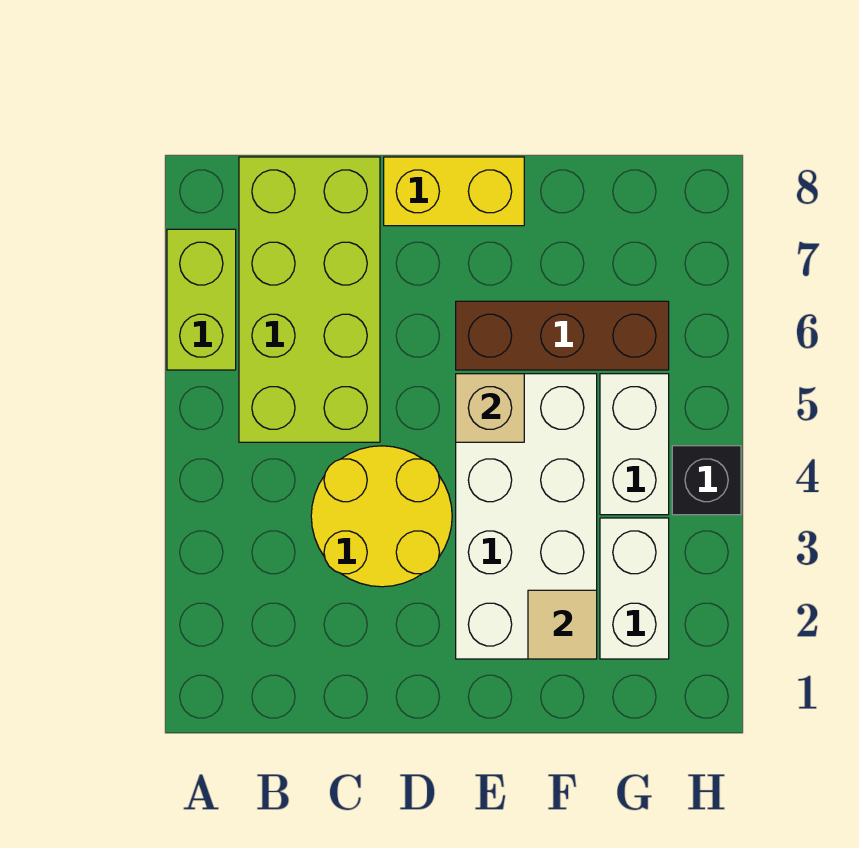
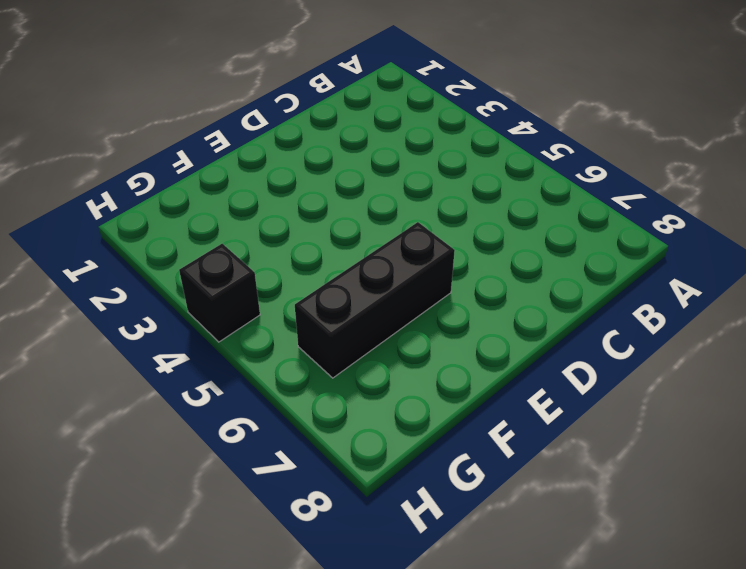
black brick E6:G6 level 1 -> brown brick E6:G6 level 1
none -> lime brick A6:A7 level 1
none -> lime brick B5:C8 level 1

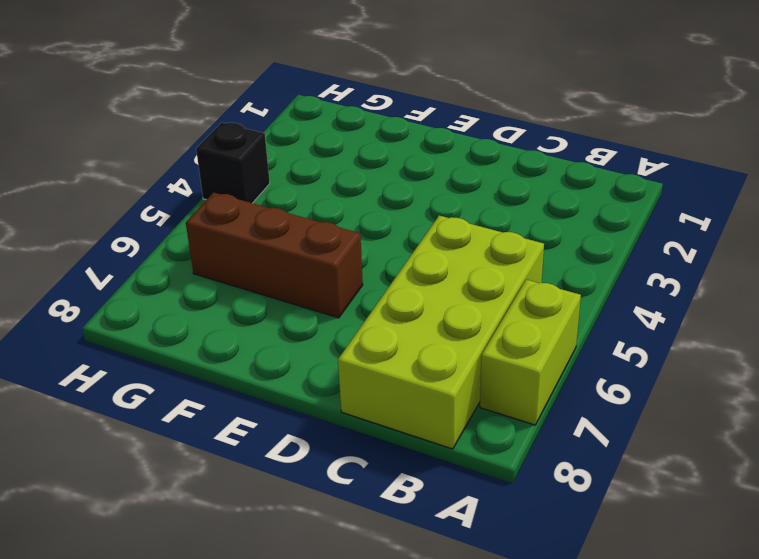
none -> yellow round brick C3:D4 level 1
none -> yellow brick D8:E8 level 1

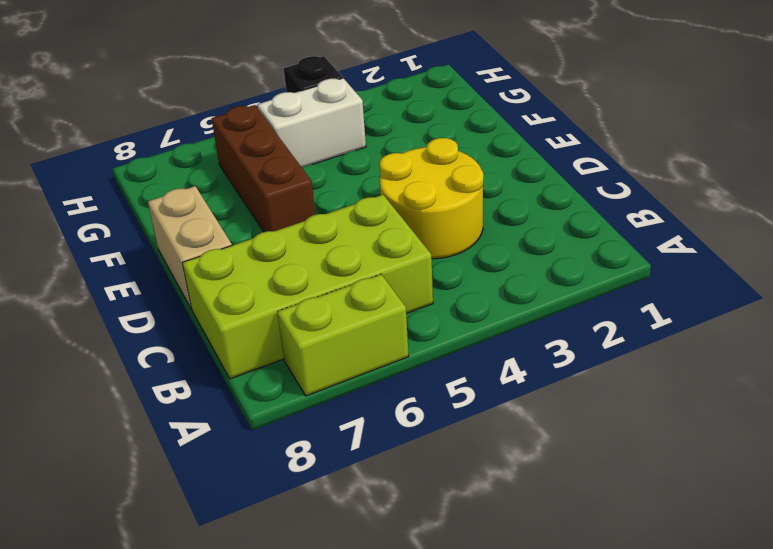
tan brick D8:E8 level 1 -> yellow brick D8:E8 level 1
none -> white brick E2:F5 level 1
none -> white brick G2:G3 level 1

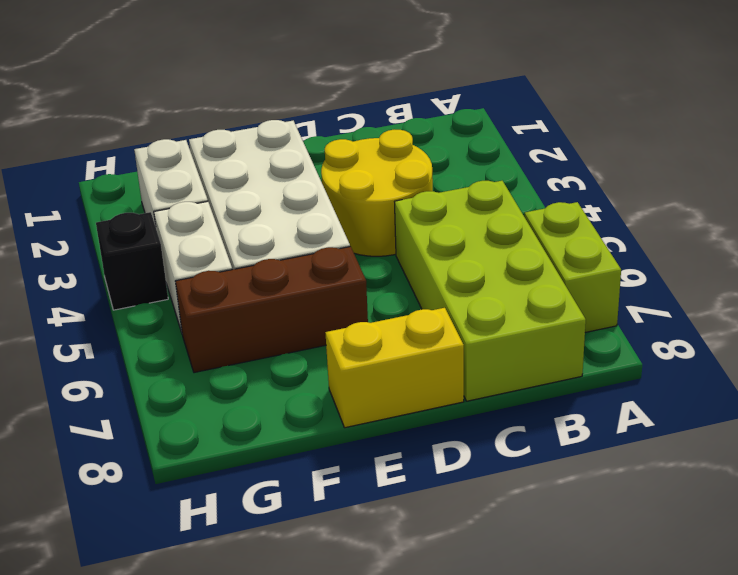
none -> tan brick E5 level 2
none -> tan tile F2 level 2

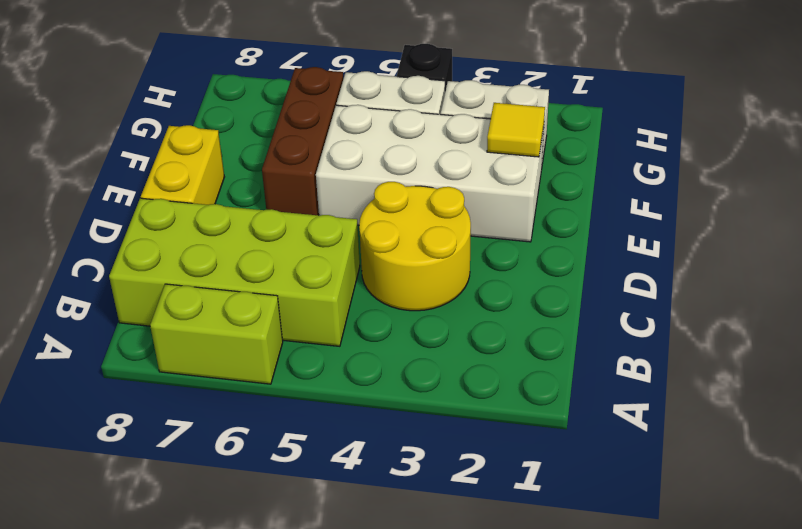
yellow tile F2 level 2 -> tan tile F2 level 2
none -> tan brick E5 level 2

